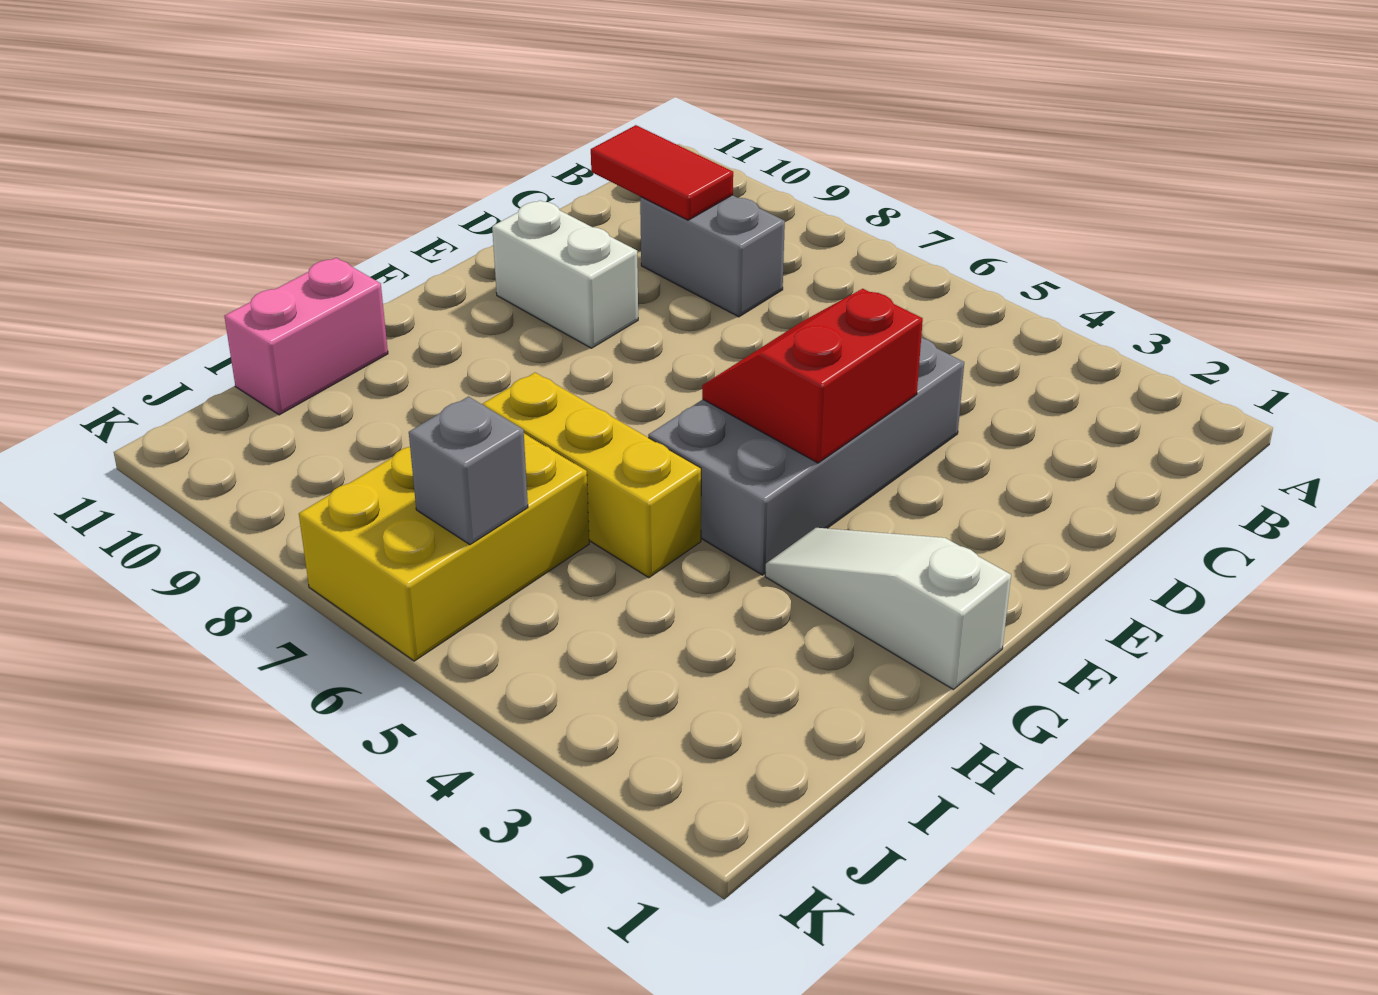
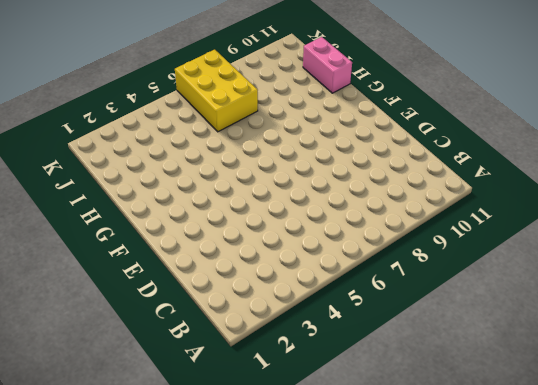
none -> grey brick C8:C9 level 1
none -> grey brick D4:G5 level 1

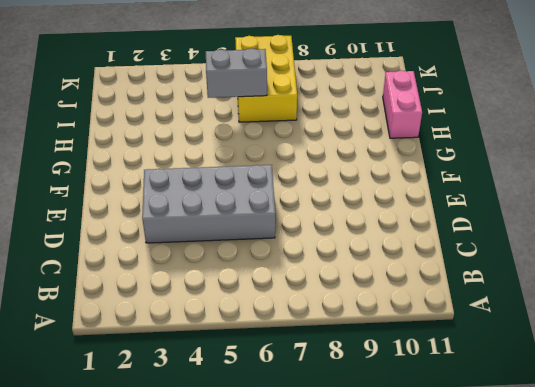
grey brick D3:E6 level 1 -> grey brick D4:G5 level 1
grey brick I5:I6 level 2 -> grey brick C8:C9 level 1
none -> white brick E9:E10 level 1
none -> white slope G1:G3 level 1 top 1

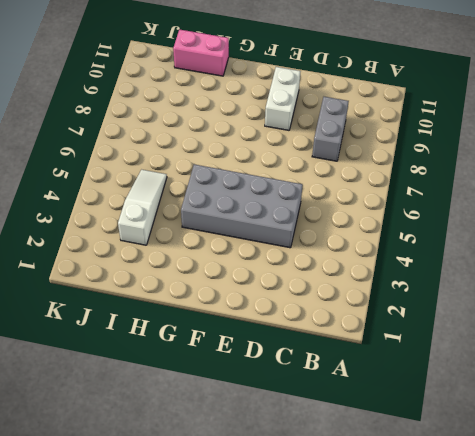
white slope I3:I5 level 1 top 3 -> white slope G1:G3 level 1 top 1
none -> yellow brick H5:H7 level 1
none -> yellow brick I6:K7 level 1

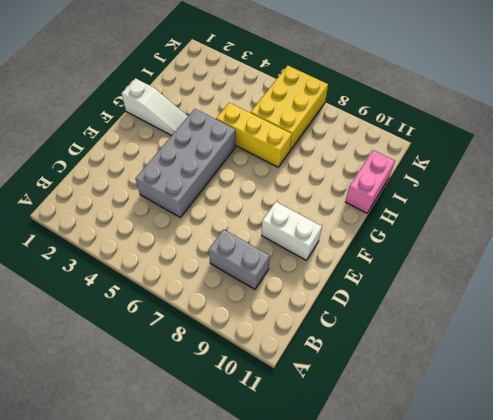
none -> red tile C9:C10 level 2
none -> red slope E4:F5 level 2 top 4

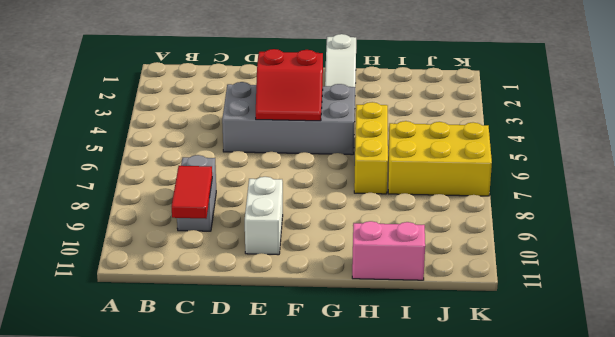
none -> grey brick J6 level 2

